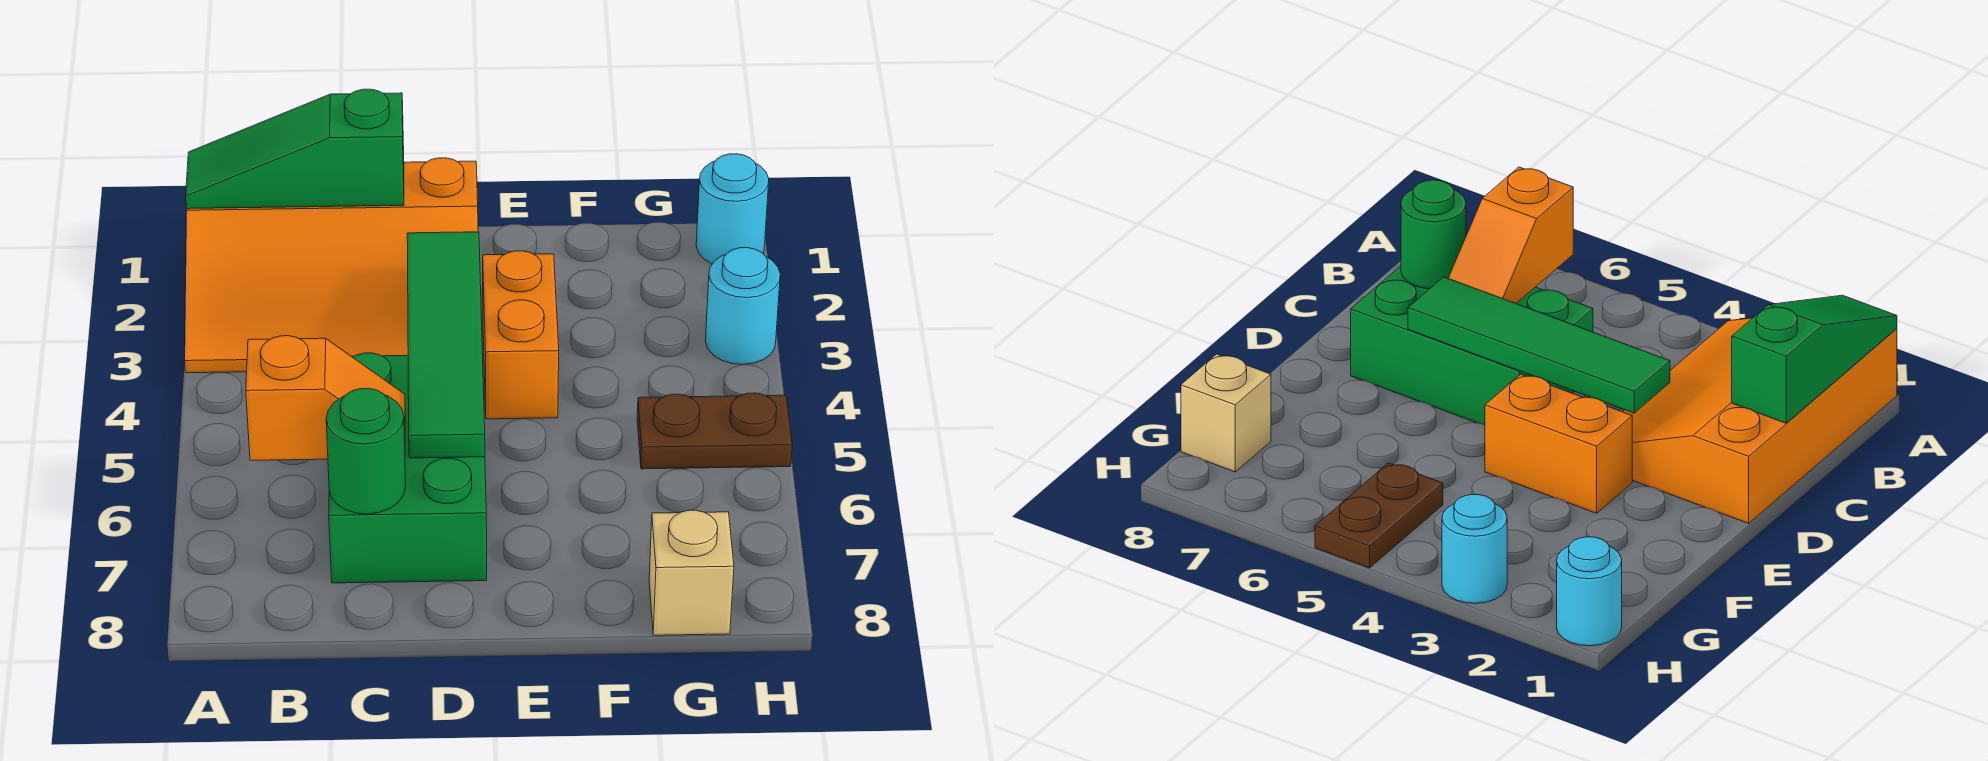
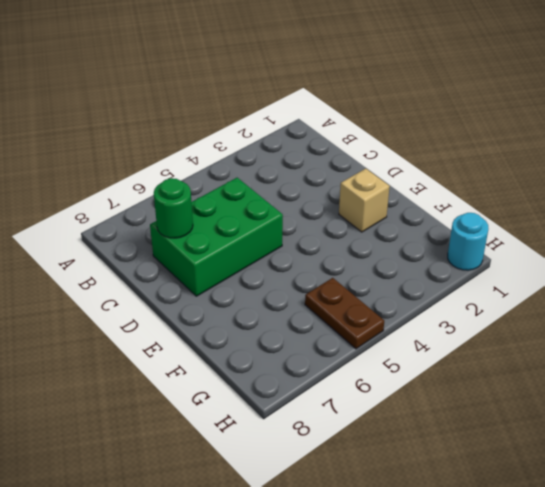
tan brick E2 level 1 -> tan brick G8 level 1
none -> orange slope A1:D3 level 1 top 1
none -> orange brick E3:E4 level 1

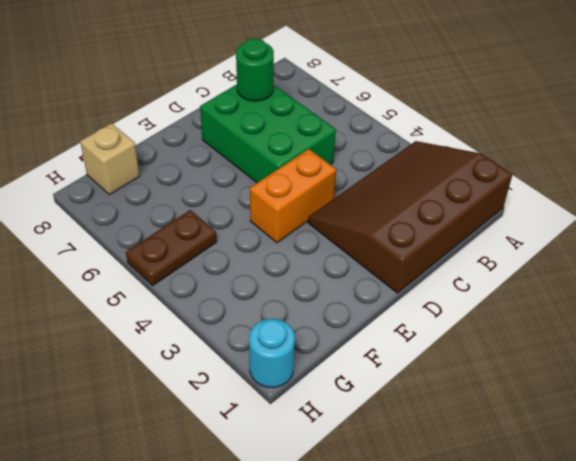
brown slope A1:D3 level 1 top 1 -> orange slope A1:D3 level 1 top 1
orange brick D4:E4 level 1 -> orange brick E3:E4 level 1
none -> cyan round brick H3 level 1
none -> green slope A1:C1 level 2 top C

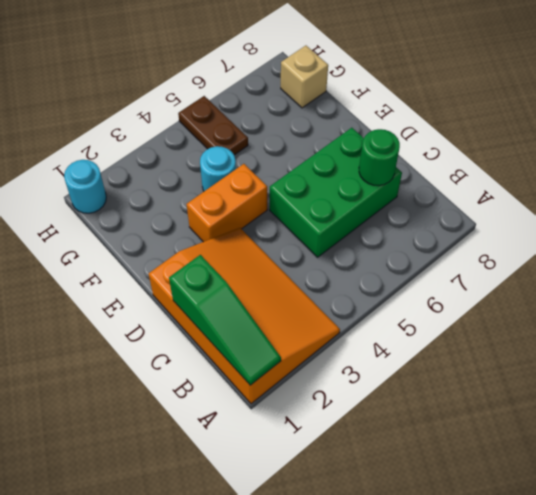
cyan round brick F4 level 1 -> cyan round brick H3 level 1
none -> orange slope B6:C6 level 2 top B
none -> green tile D3:D6 level 2

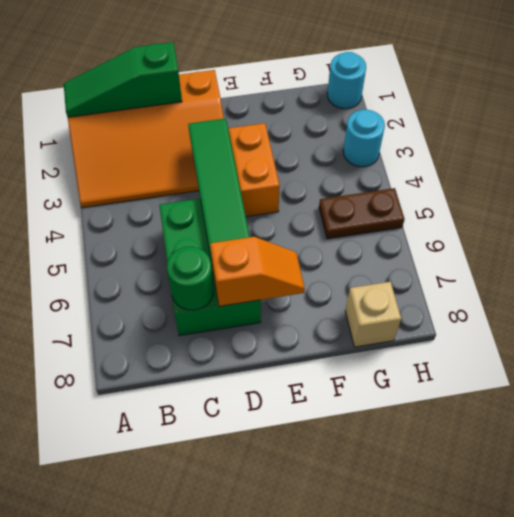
orange slope D7:E7 level 2 top D -> orange slope B6:C6 level 2 top B

